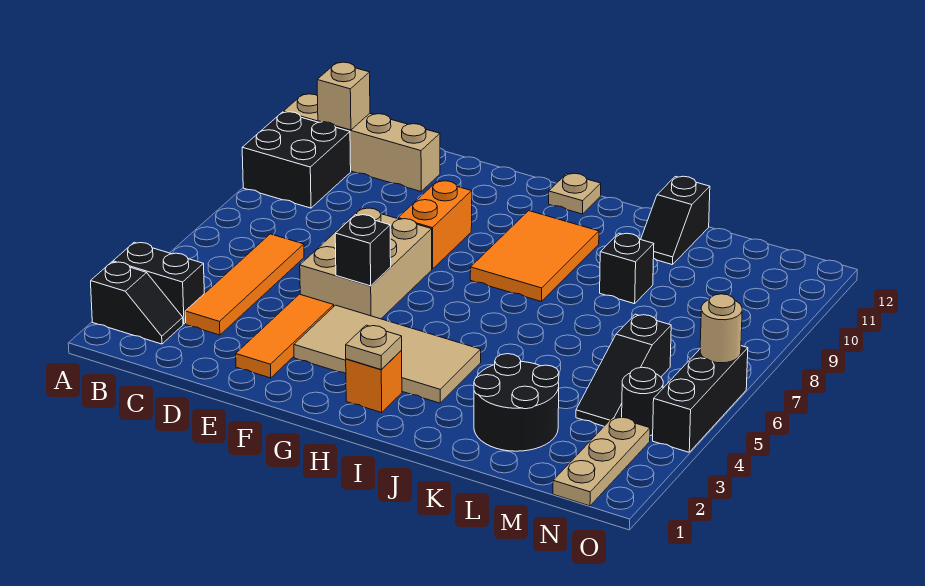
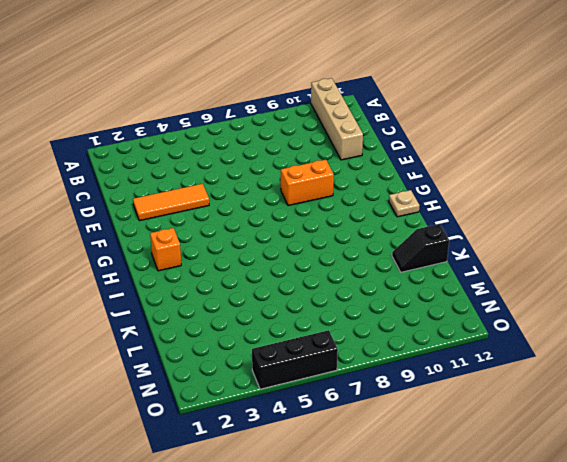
none -> black slope A2:B2 level 1 top A
none -> black brick A3:B3 level 1
none -> black brick A9:B10 level 1

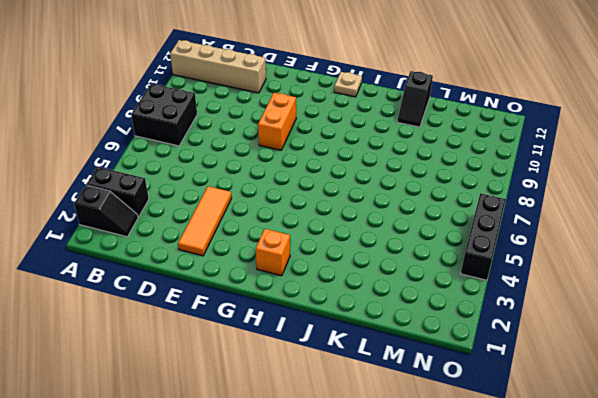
black brick A7:B8 level 1 -> black brick A9:B10 level 1
none -> orange tile C3:C6 level 1
none -> tan brick E5:F7 level 1
none -> tan tile F3:I4 level 1

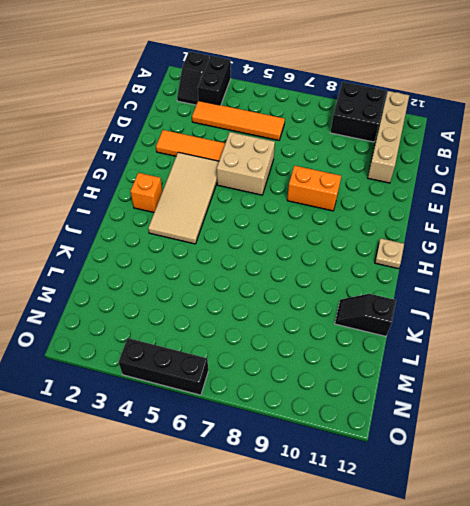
tan brick E5:F6 level 1 -> tan brick E5:F7 level 1
none -> orange tile H8:I10 level 1
none -> black round brick K2:L3 level 1
none -> black brick K9 level 1

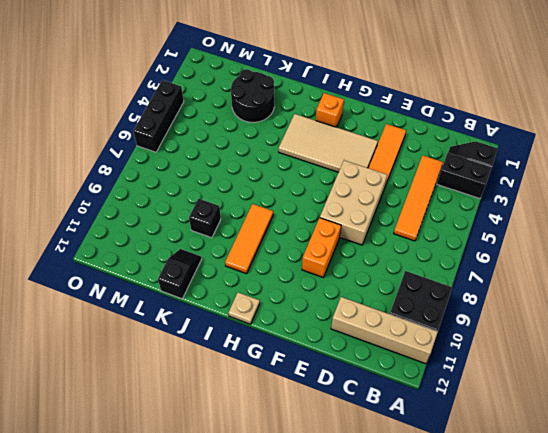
orange tile I8:I10 level 1 -> orange tile H8:I10 level 1
none -> black slope M4:M6 level 1 top 6
none -> tan plate N1:N3 level 1
none -> black round brick N4 level 1

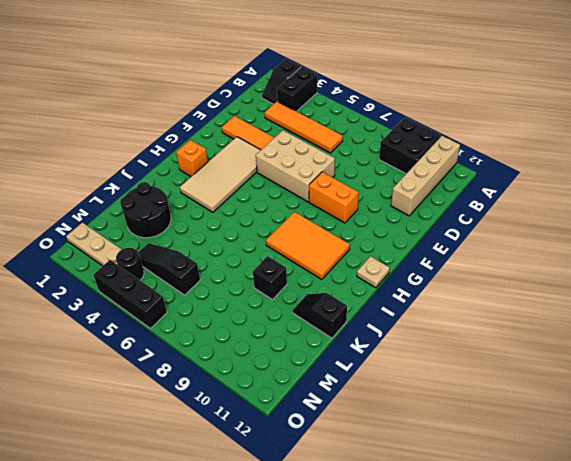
none -> tan brick B11 level 2
none -> black brick F5 level 2
none -> tan plate H2 level 2

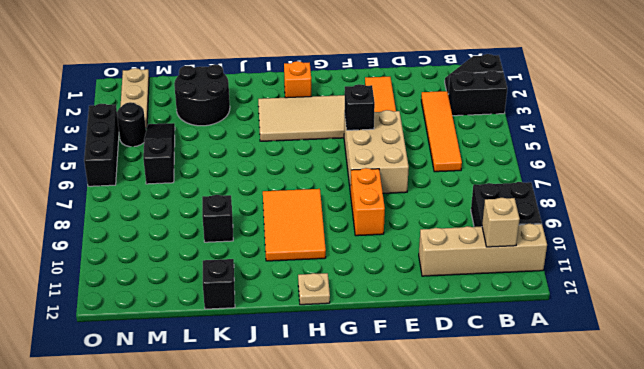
none -> tan plate H2 level 2
none -> tan round brick O6 level 2

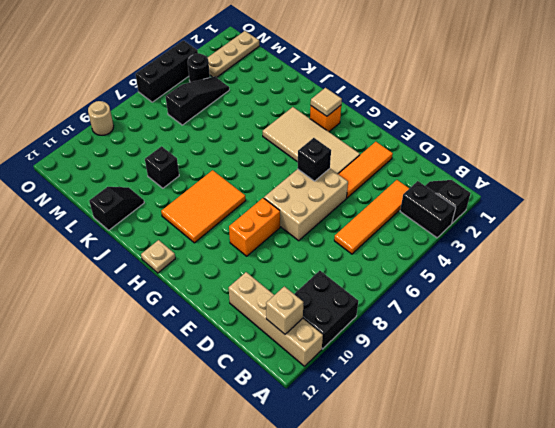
tan tile H2 level 2 -> tan plate H2 level 2
tan round brick O9 level 1 -> tan round brick O6 level 2
none -> black round brick K2:L3 level 1

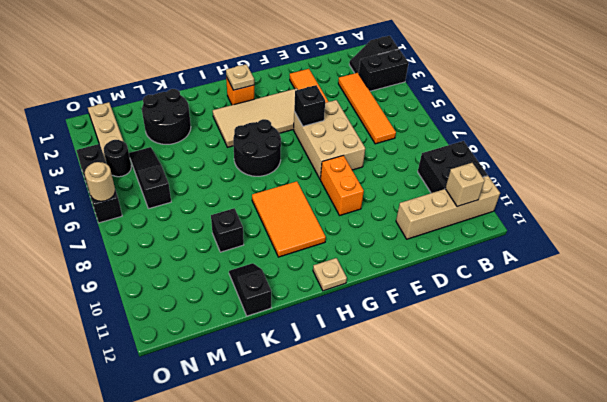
black round brick H5:I6 level 1 -> none

